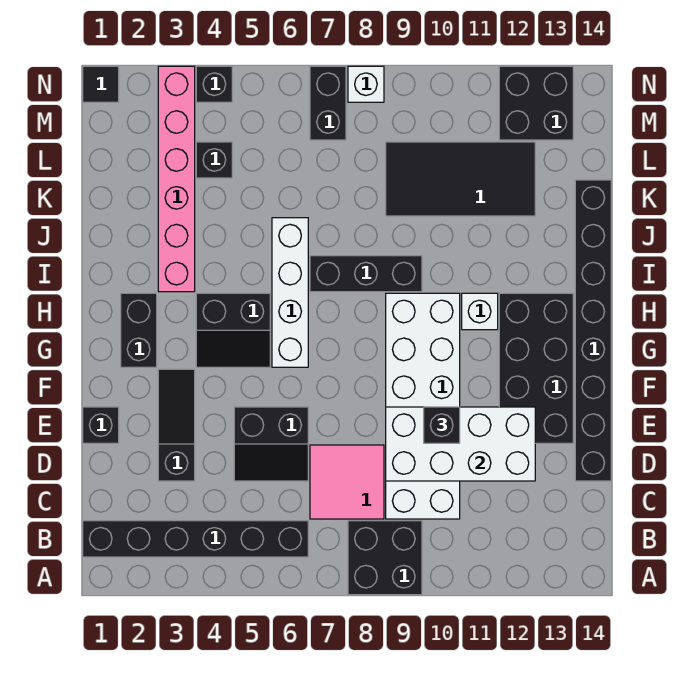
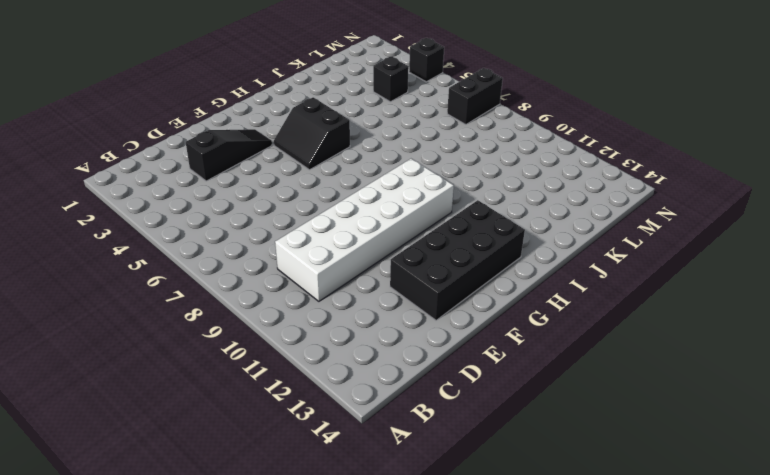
none -> black brick A8:B9 level 1
none -> black brick B1:B6 level 1
none -> pink tile C7:D8 level 1

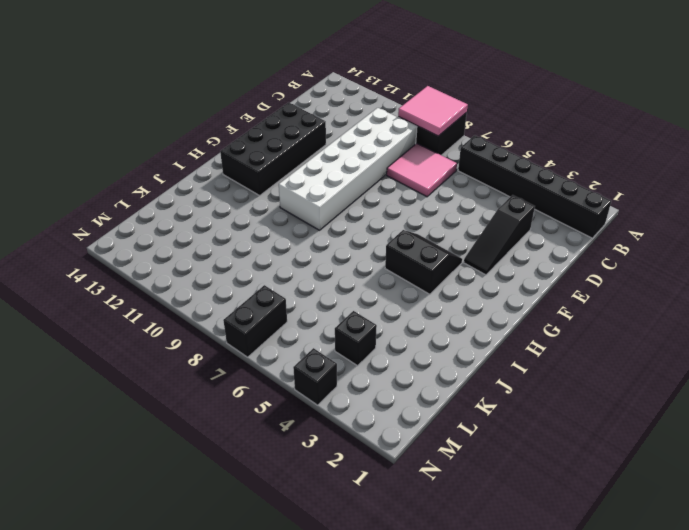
pink tile A8:B9 level 2 -> none
none -> black slope D5:E6 level 1 top E
none -> black brick D14:K14 level 1
none -> black brick E1 level 1

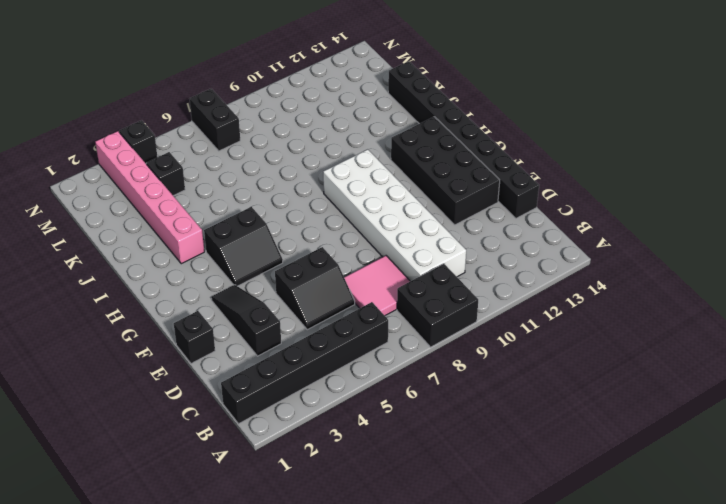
none -> black brick G2:H2 level 1
none -> white brick G6:J6 level 1
none -> white brick H11 level 1

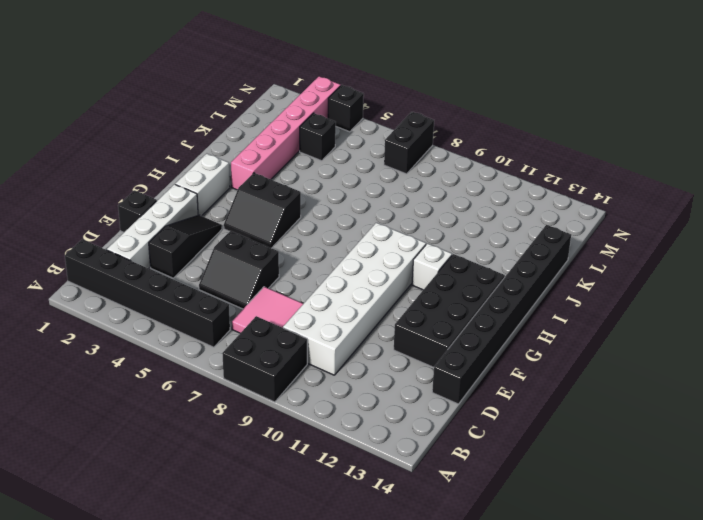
white brick C2:F2 level 1 -> white brick G6:J6 level 1
white brick G2:H2 level 1 -> black brick G2:H2 level 1
none -> black brick I7:I9 level 1
none -> black tile K9:L12 level 1
none -> black brick M12:N13 level 1

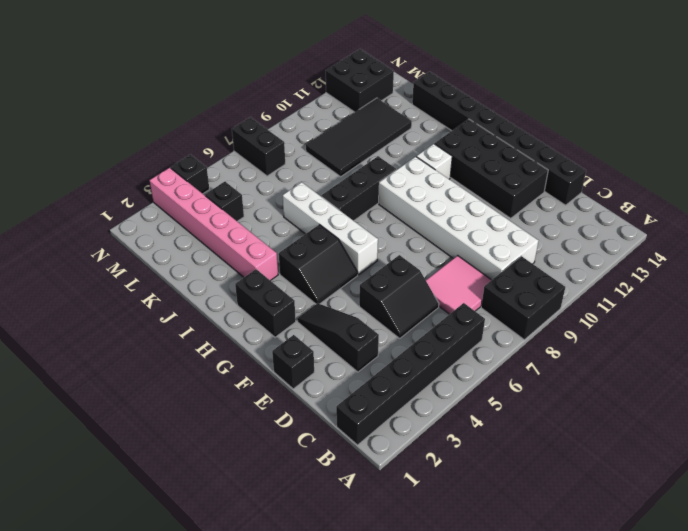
none -> black tile N1 level 1
none -> white brick N8 level 1
none -> white brick D9:E12 level 2

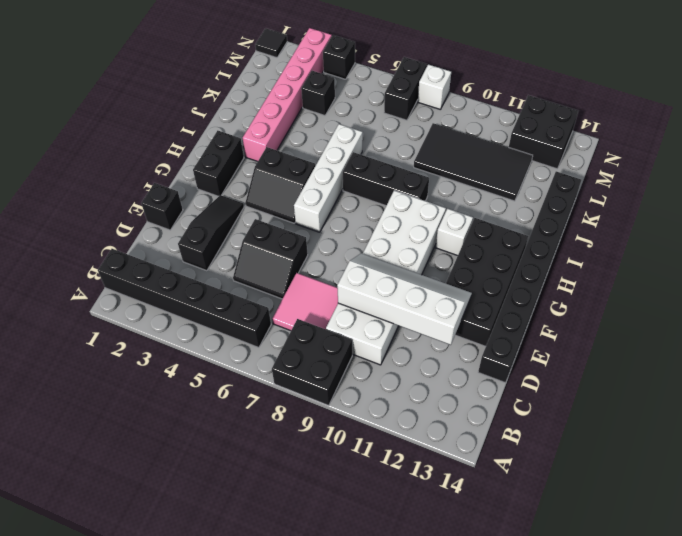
white slope D9:E12 level 2 top D -> white brick D9:E12 level 2
none -> black brick E10 level 3

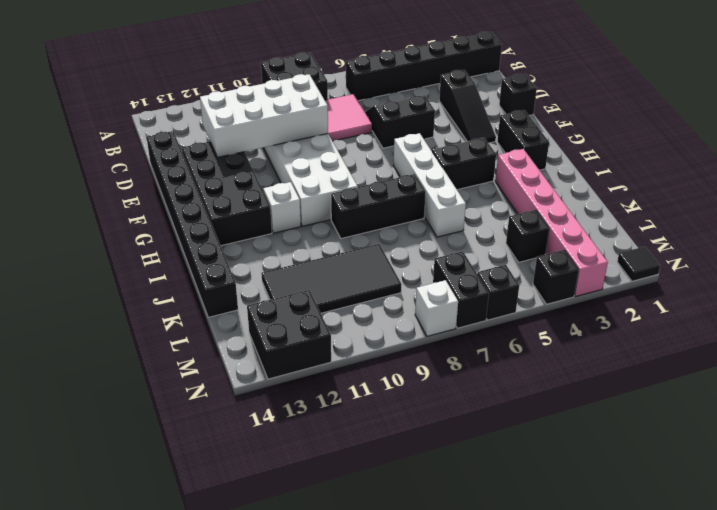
black brick N6 level 1 -> black brick E10 level 3

